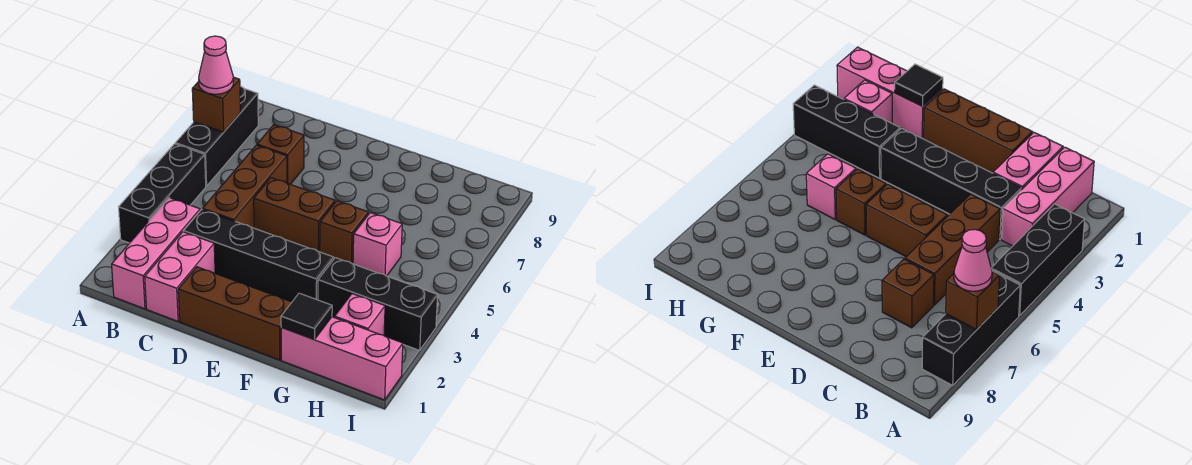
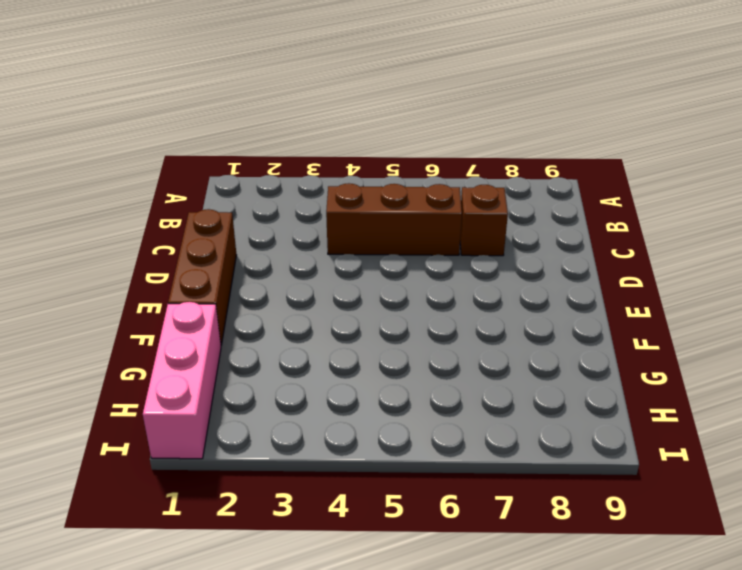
none -> black brick A3:A5 level 1
none -> black brick A6:A8 level 1
none -> pink brick B1:B3 level 1

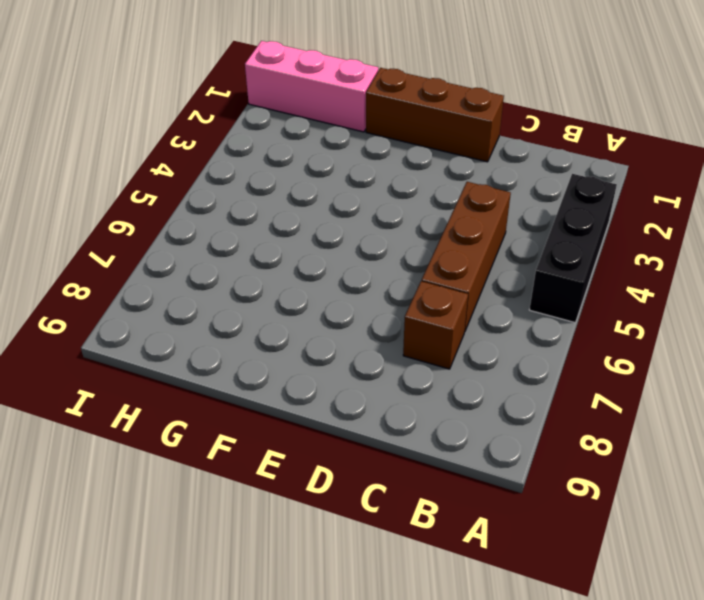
none -> black brick A6:A8 level 1
none -> pink brick B1:B3 level 1
none -> pink brick C1:C2 level 1

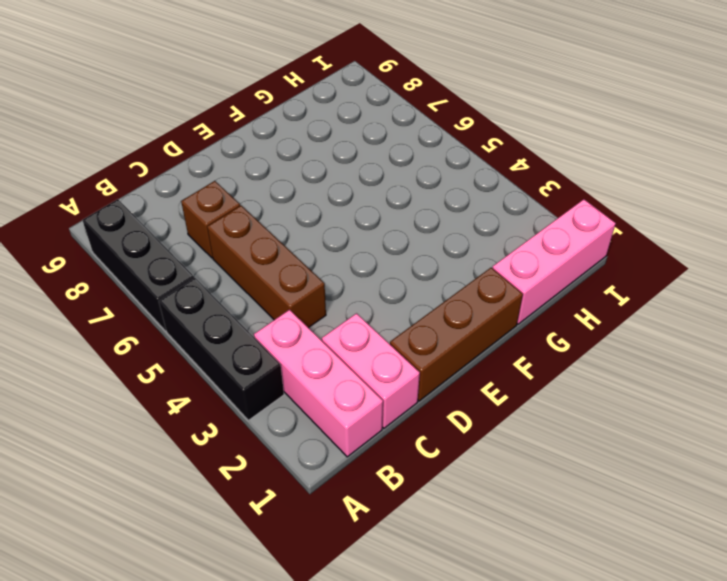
none -> black brick C3:F3 level 1
none -> brown brick D5:E5 level 1
none -> brown brick F5 level 1

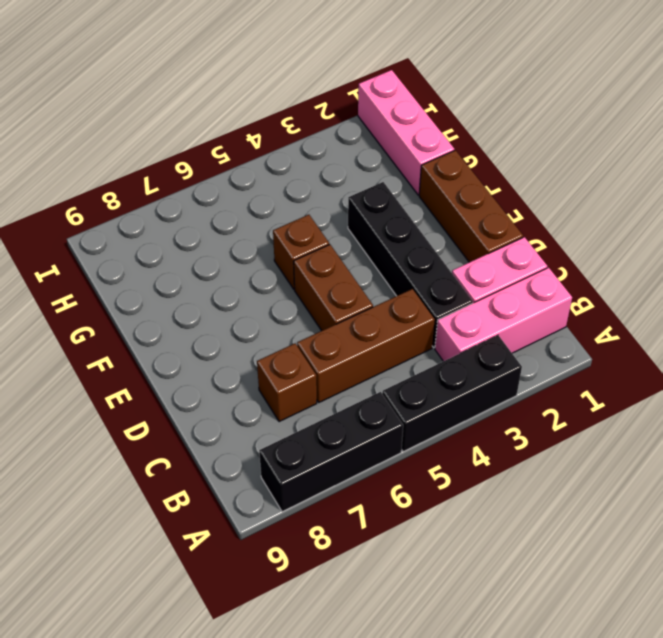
none -> black brick G3:I3 level 1
none -> pink brick G5 level 1
none -> pink brick H2 level 1

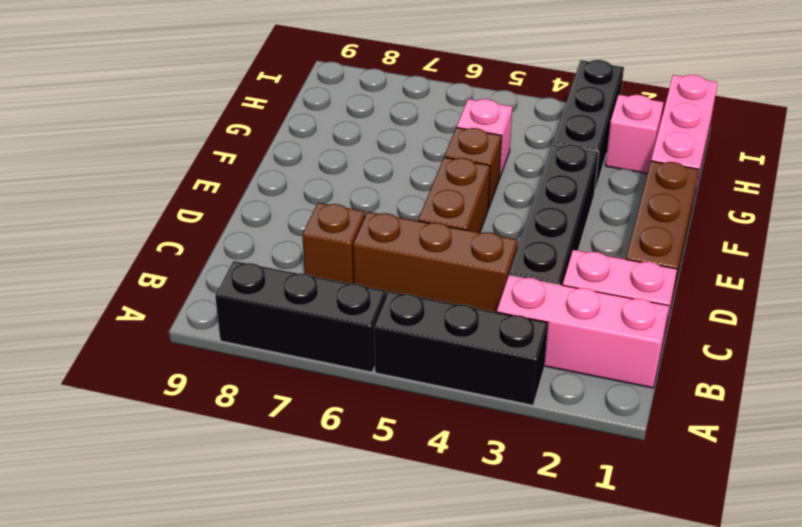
none -> brown brick A7 level 2
none -> black tile G1 level 2
none -> pink cone A7 level 3

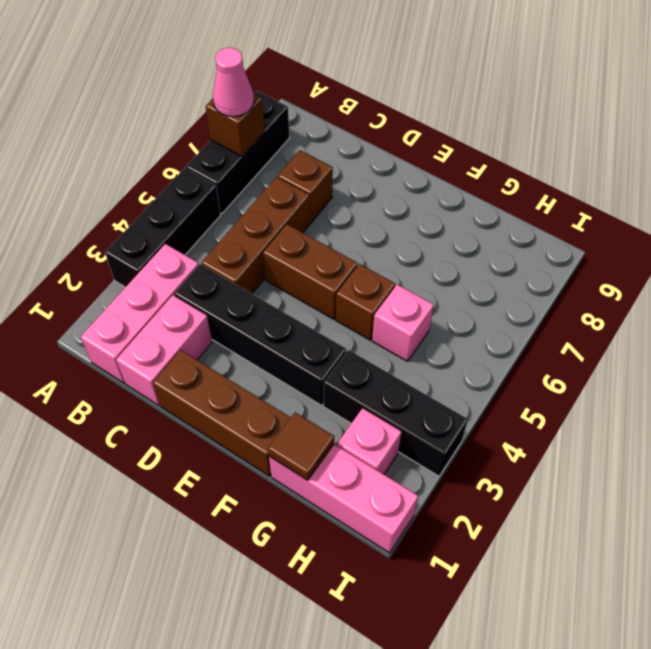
brown tile G1 level 2 -> black tile G1 level 2

